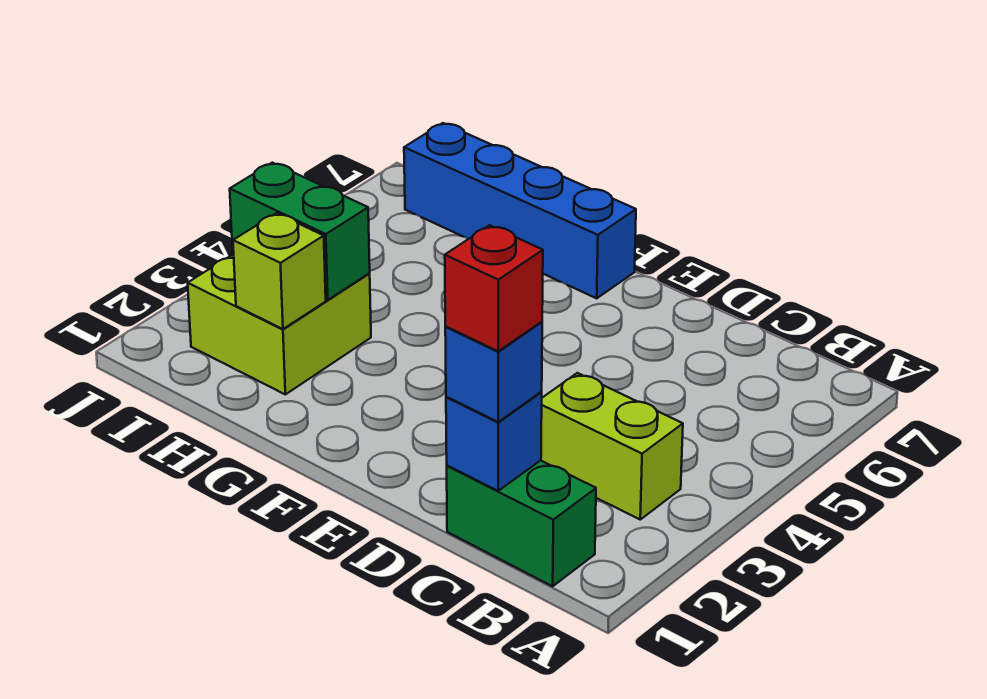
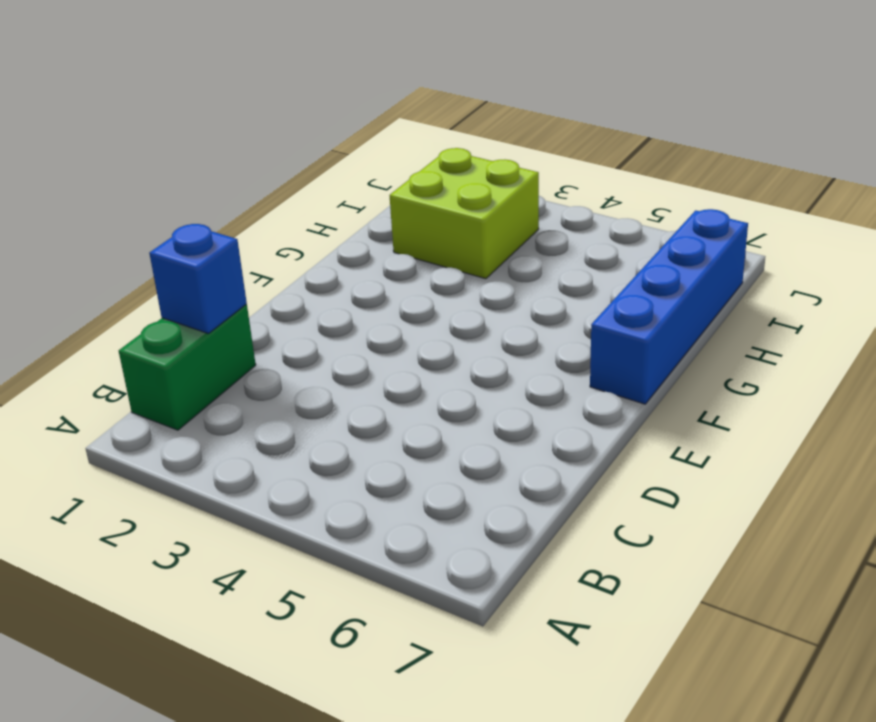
none -> lime brick B3:C3 level 1
none -> lime brick H2 level 2

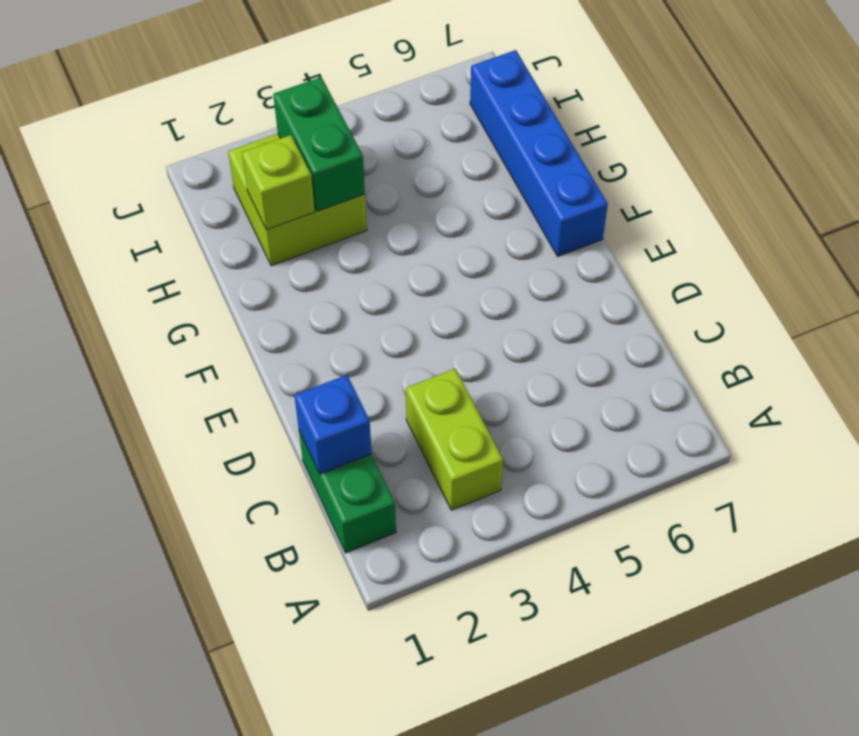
none -> blue brick C1 level 3
none -> red brick C1 level 4

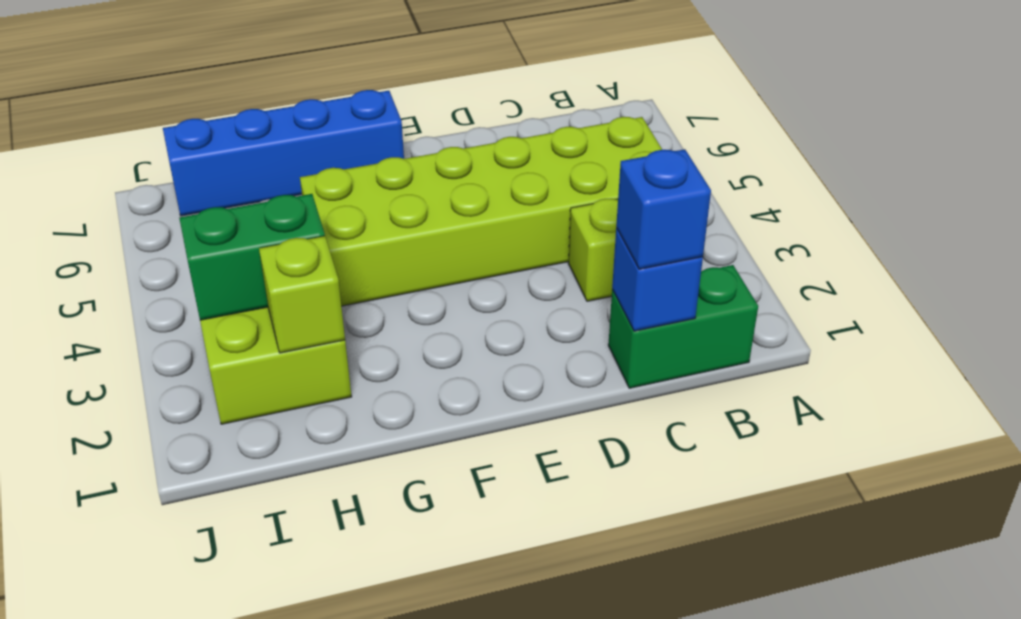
lime brick B4:G5 level 1 -> none
none -> red brick C1 level 4

